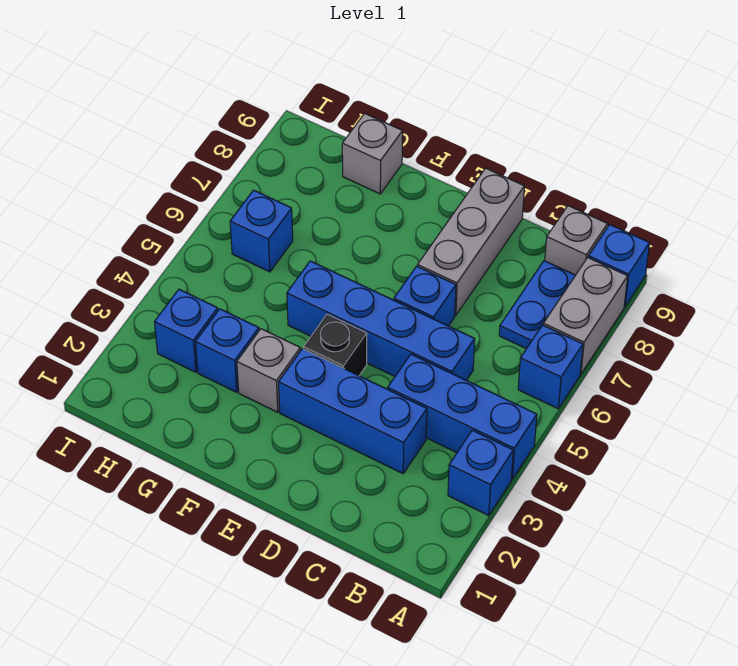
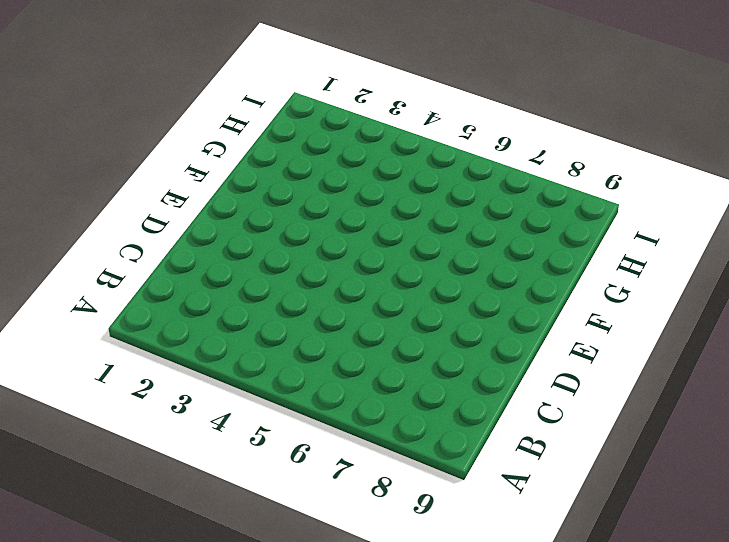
none -> blue brick A3 level 1
none -> blue brick A4:C4 level 1
none -> blue brick A6 level 1

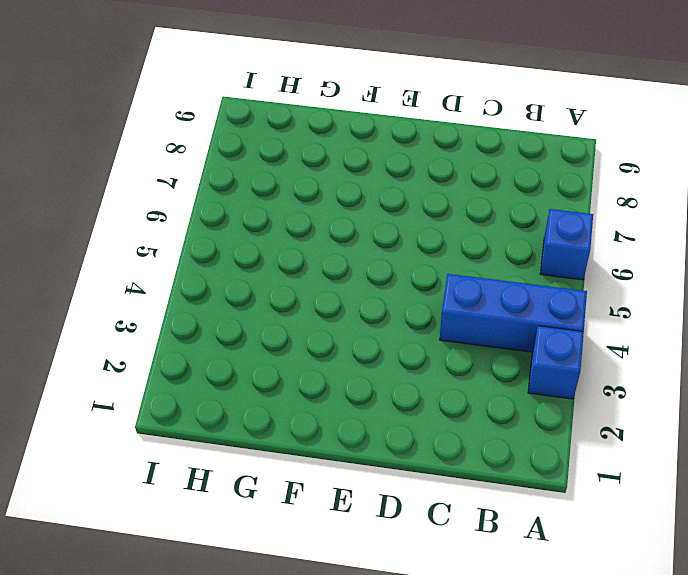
none -> grey brick A7:A8 level 1
none -> blue brick A9 level 1
none -> blue plate B7:B8 level 1

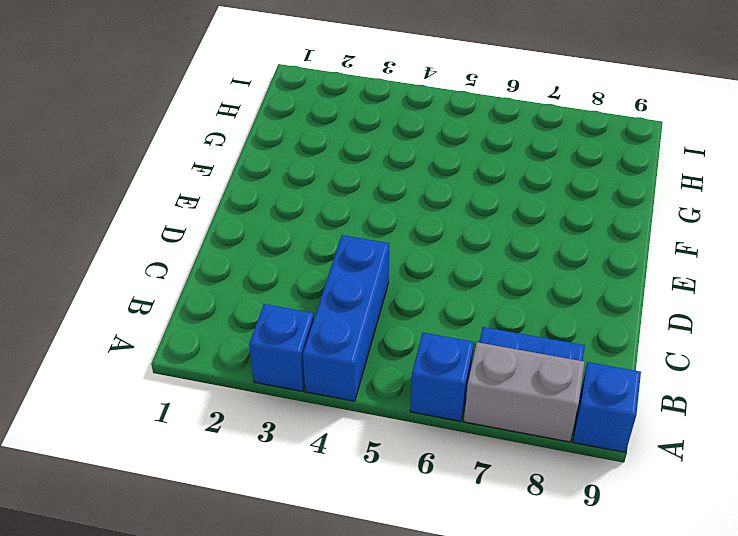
none -> grey brick B9 level 1
none -> blue brick C3:E3 level 1
none -> blue brick C5:F5 level 1

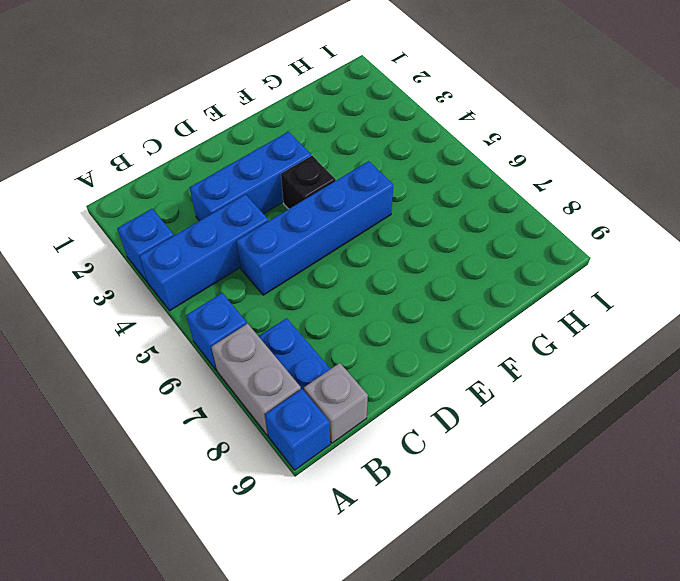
none -> blue brick D6 level 1
none -> grey brick D7:D9 level 1
none -> grey brick F3 level 1

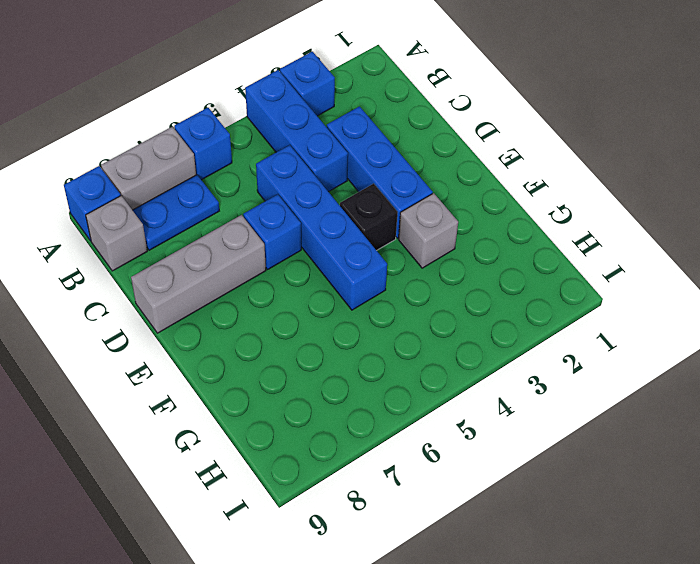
none -> blue brick G3 level 1
none -> grey brick G9 level 1
none -> blue brick H3 level 1

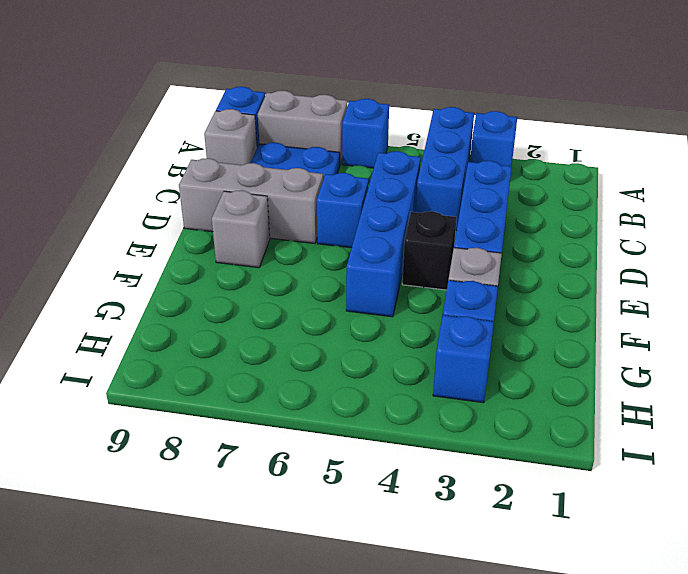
grey brick E8 level 1 -> grey brick G9 level 1
none -> blue brick H6 level 1

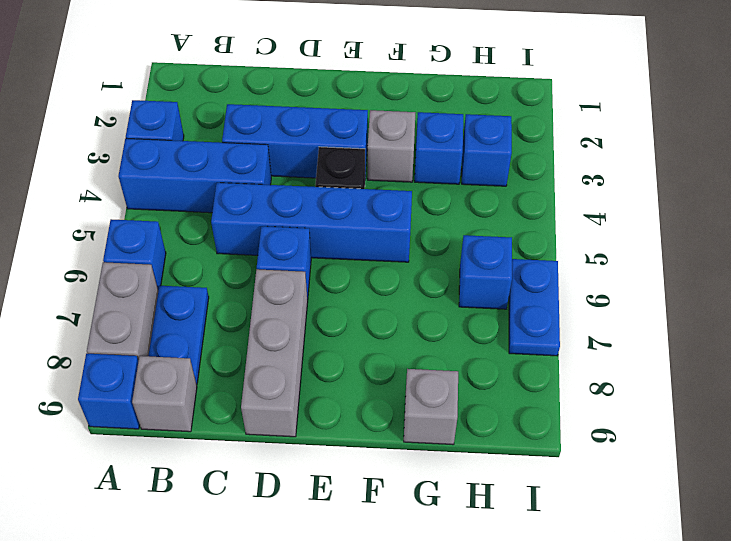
blue plate I6:I7 level 1 -> none

